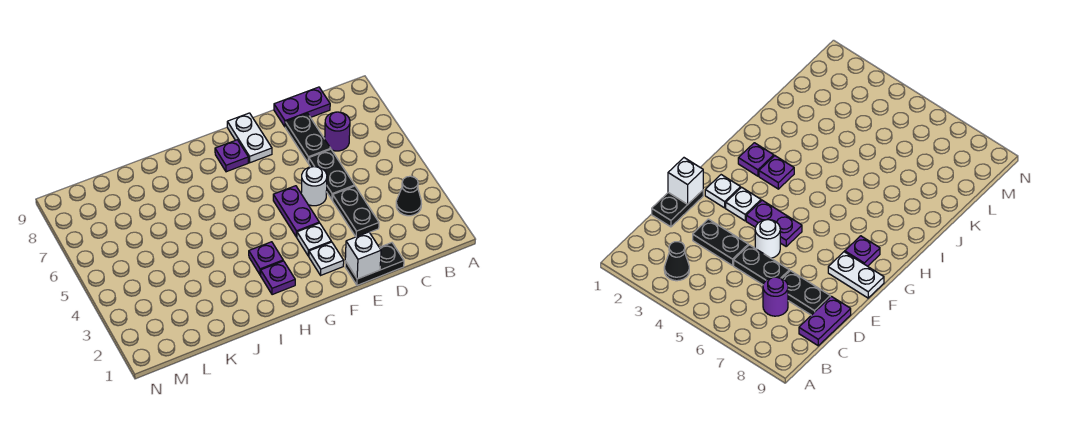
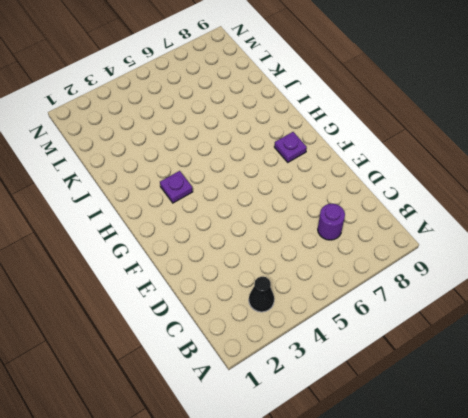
none -> purple plate C9:D9 level 1
none -> black plate D1:E1 level 1
none -> black plate D3:D4 level 1

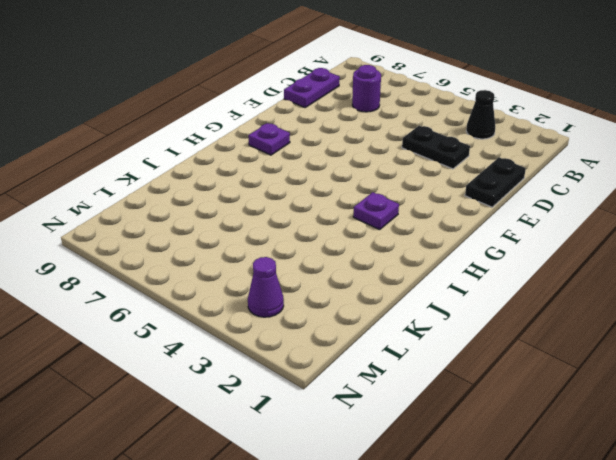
purple cone M3 level 1 -> none
none -> black plate D5:D6 level 1
none -> black plate D7:D8 level 1
none -> white round brick E5 level 1

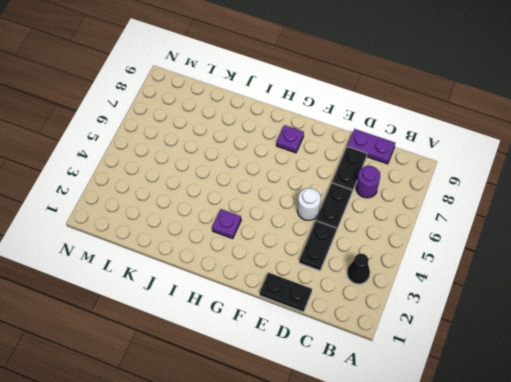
none -> white plate F2 level 1
none -> white plate F3 level 1
none -> purple plate F4:F5 level 1

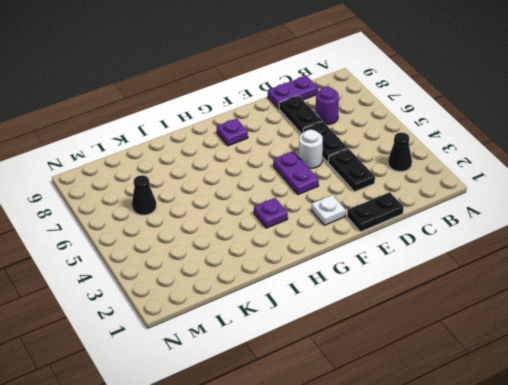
black cone L6 level 1 -> none
none -> white plate F3 level 1
none -> white plate F8:F9 level 1
none -> purple plate H2 level 1

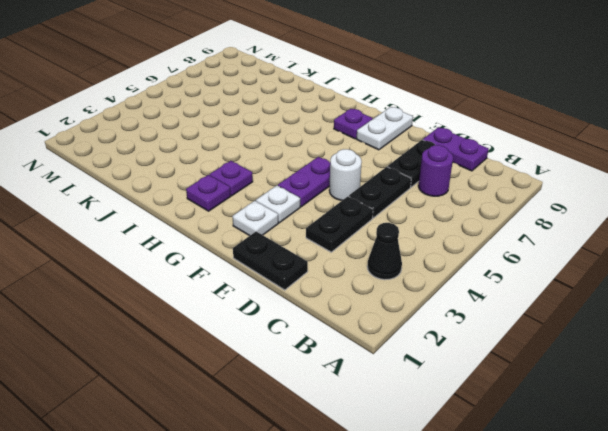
none -> white brick E1 level 2

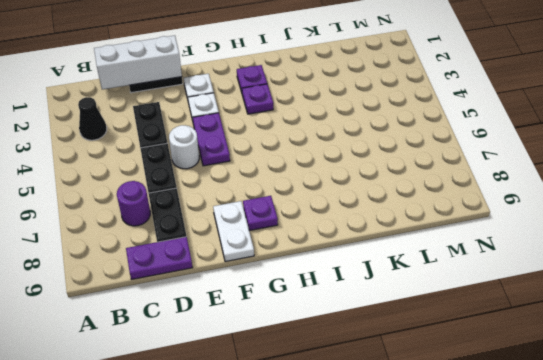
white brick C1:E1 level 2 -> white brick E1 level 2

